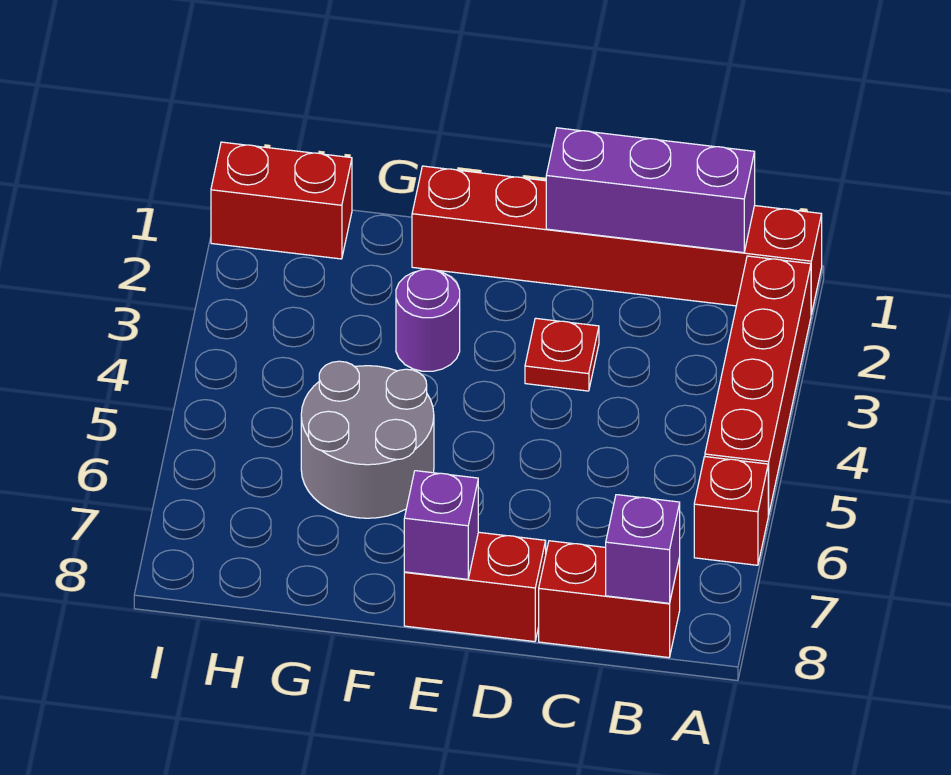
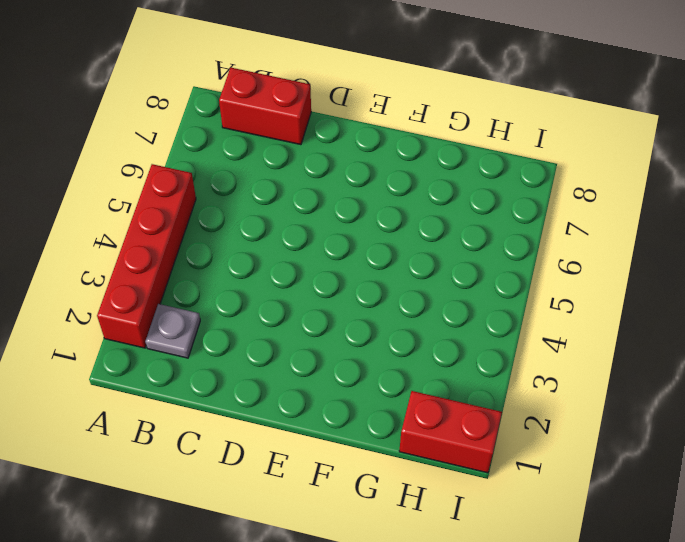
grey plate B2 level 1 -> none
none -> red brick A1:F1 level 1
none -> red brick A6 level 1
none -> red plate D3 level 1

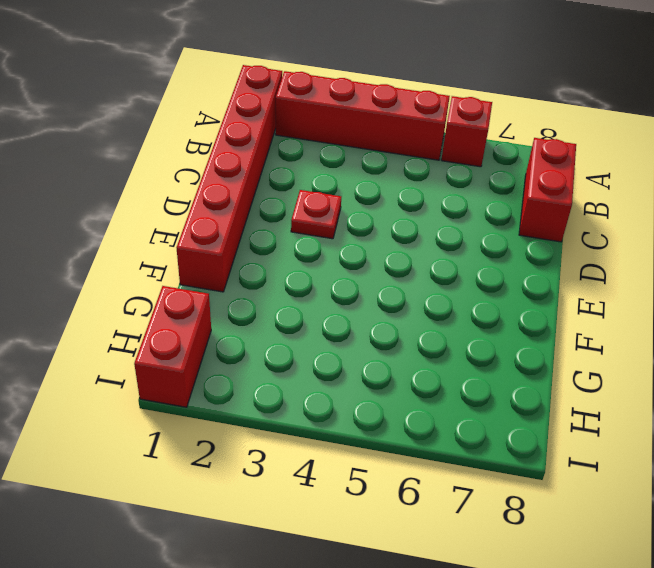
none -> red brick D8:E8 level 1
none -> purple round brick F3 level 1
none -> grey round brick F5:G6 level 1

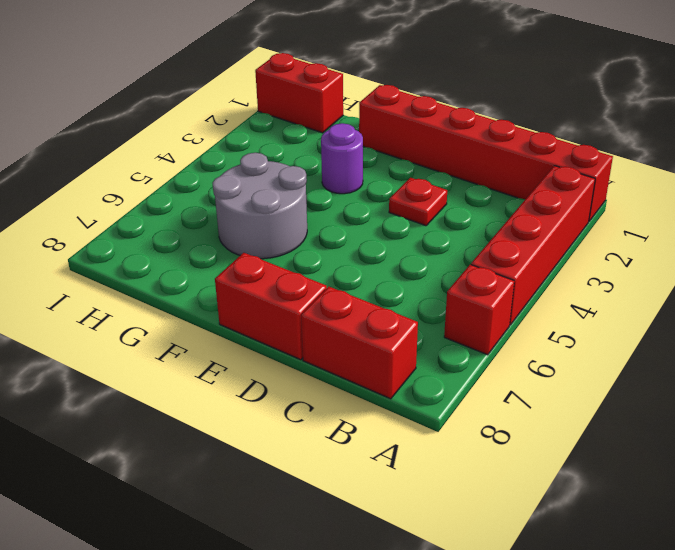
none -> purple brick B1:D1 level 2
none -> purple brick B8 level 2
none -> purple brick E8 level 2

